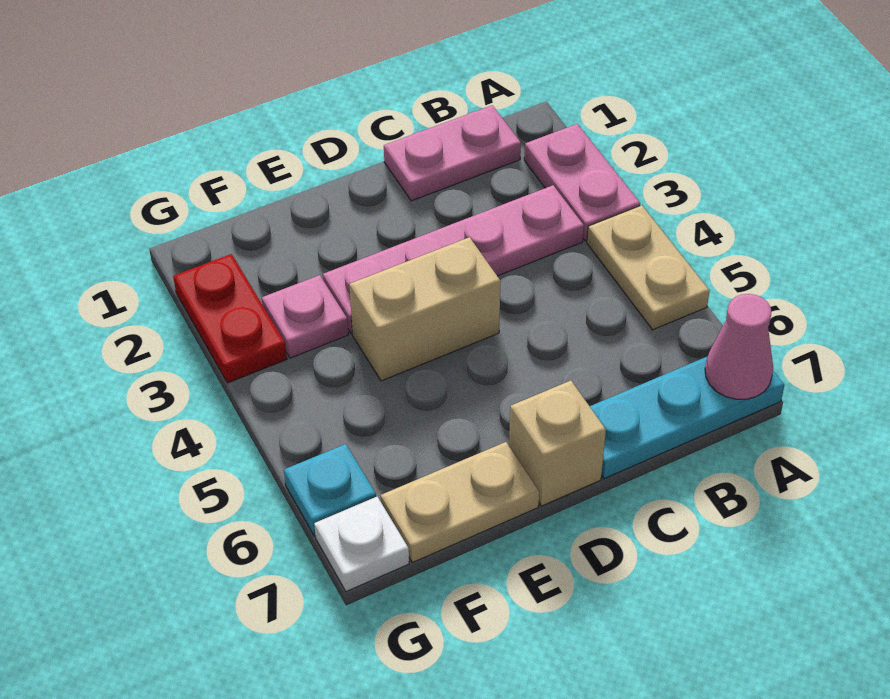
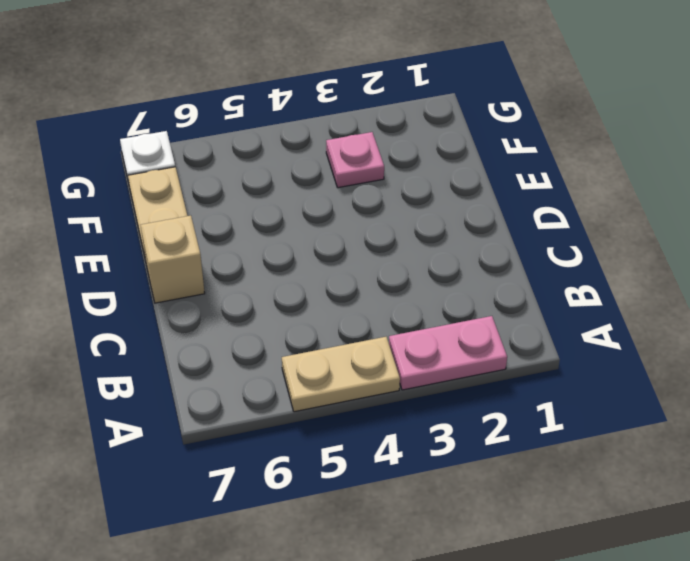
none -> cyan plate A7:C7 level 1
none -> pink plate B1:C1 level 1
none -> pink plate B3:E3 level 1

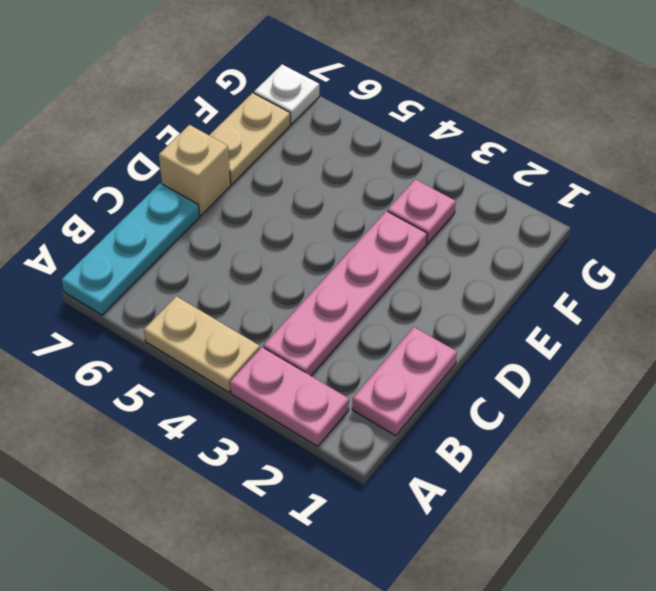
none -> tan brick D4:E4 level 1
none -> red plate G2:G3 level 1
none -> cyan plate G6 level 1

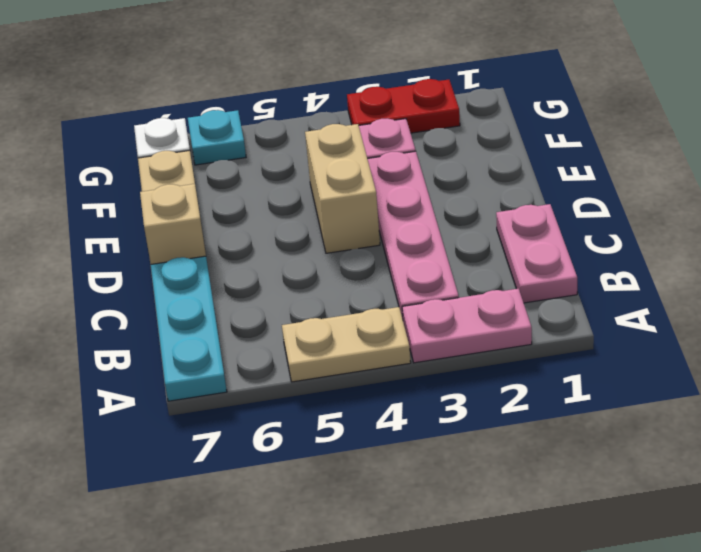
none -> pink cone A7 level 2

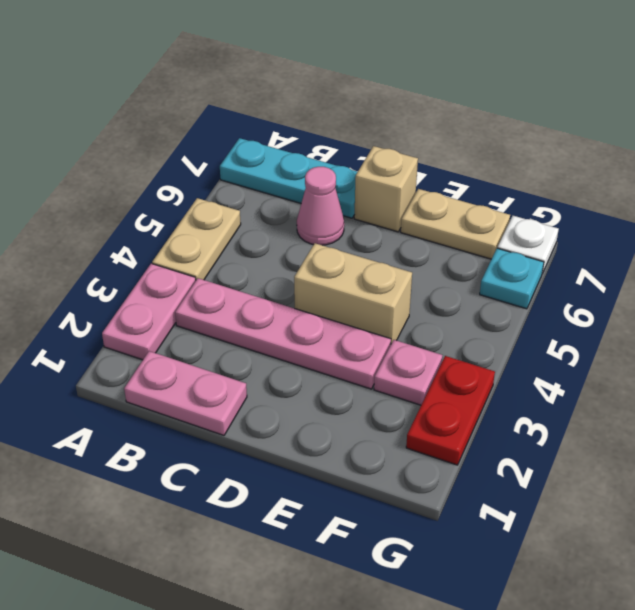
pink cone C6 level 1 -> pink cone A7 level 2

